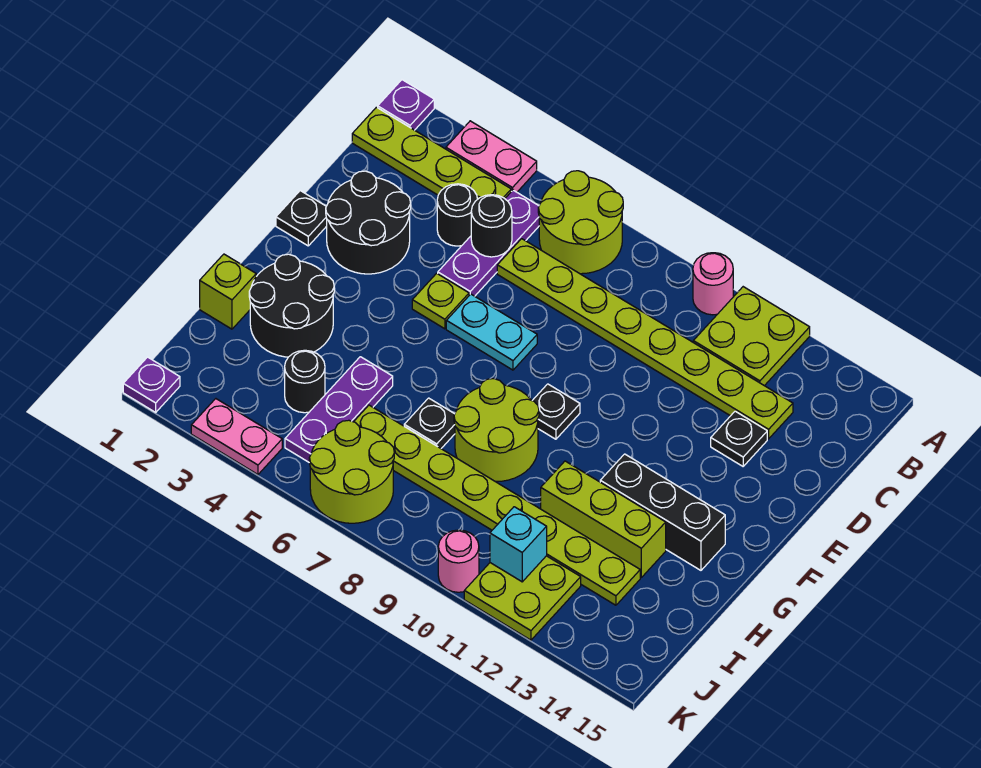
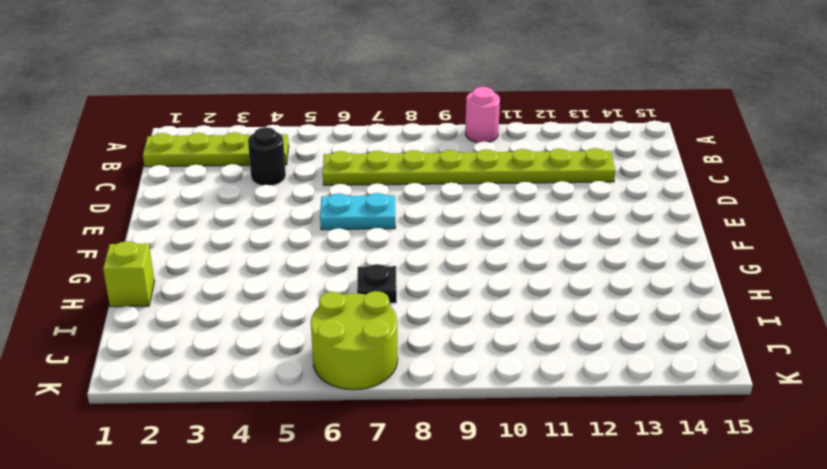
none -> purple plate A1 level 1
none -> pink plate A3:A4 level 1
none -> lime round brick A6:B7 level 1
none -> lime plate A11:B12 level 1

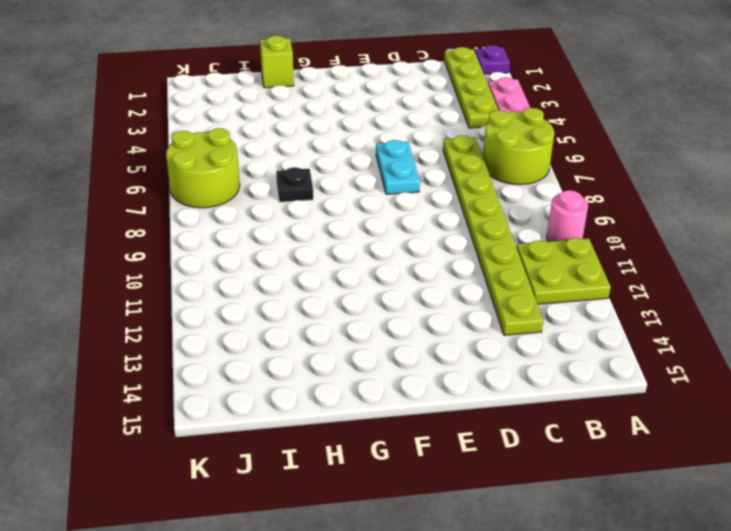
none -> purple plate B5:D5 level 1
none -> black round brick C4 level 1
none -> black round brick D2:E3 level 1
none -> black plate D13 level 1

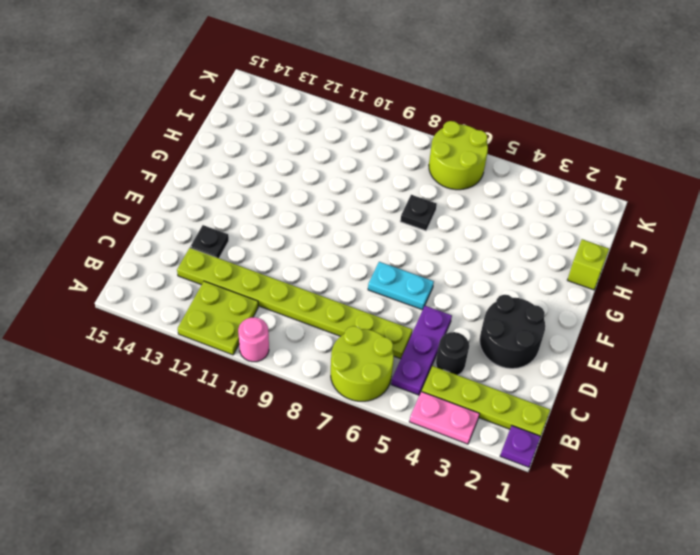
none -> black plate E1 level 1
none -> lime plate E5 level 1
none -> black plate F9 level 1
none -> black round brick G2:H3 level 1

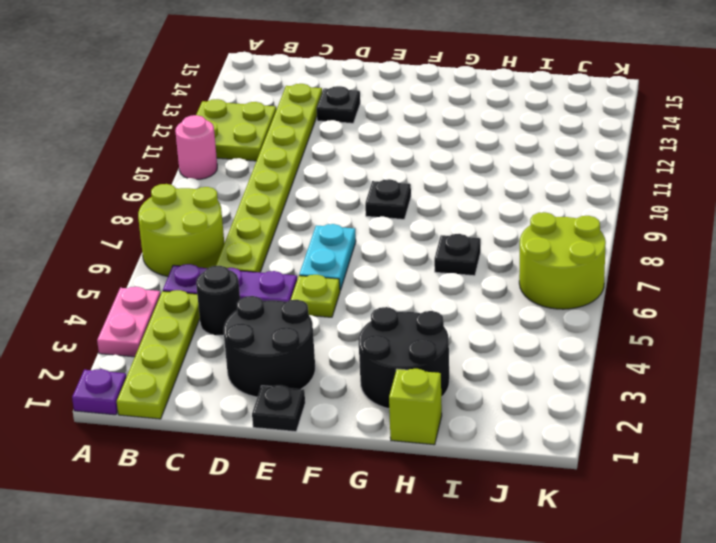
none -> lime round brick G8:H9 level 1
none -> black brick G12:G14 level 1
none -> purple plate H5:J5 level 1
none -> lime brick H11:H13 level 1

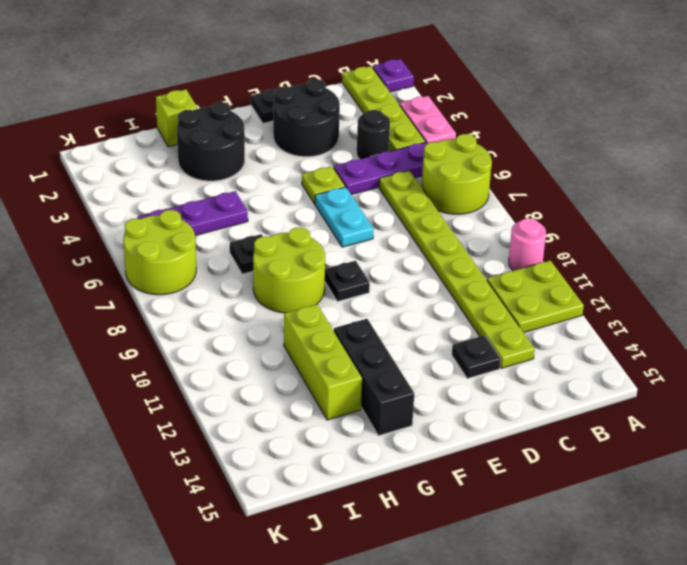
none -> black round brick I4 level 1
none -> lime plate I6:I13 level 1
none -> lime plate J11:K12 level 1
none -> purple plate K1 level 1

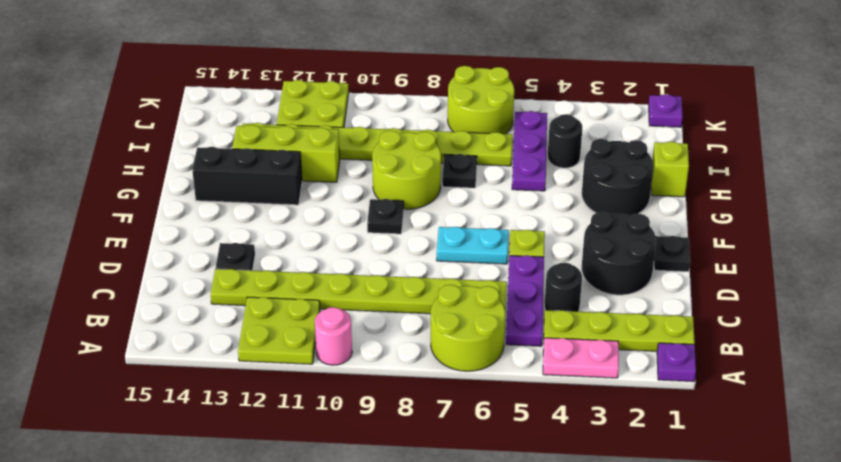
none -> pink plate K3:K4 level 1
none -> pink round brick K10 level 1
none -> black round brick C5 level 2
none -> cyan brick J11 level 2

